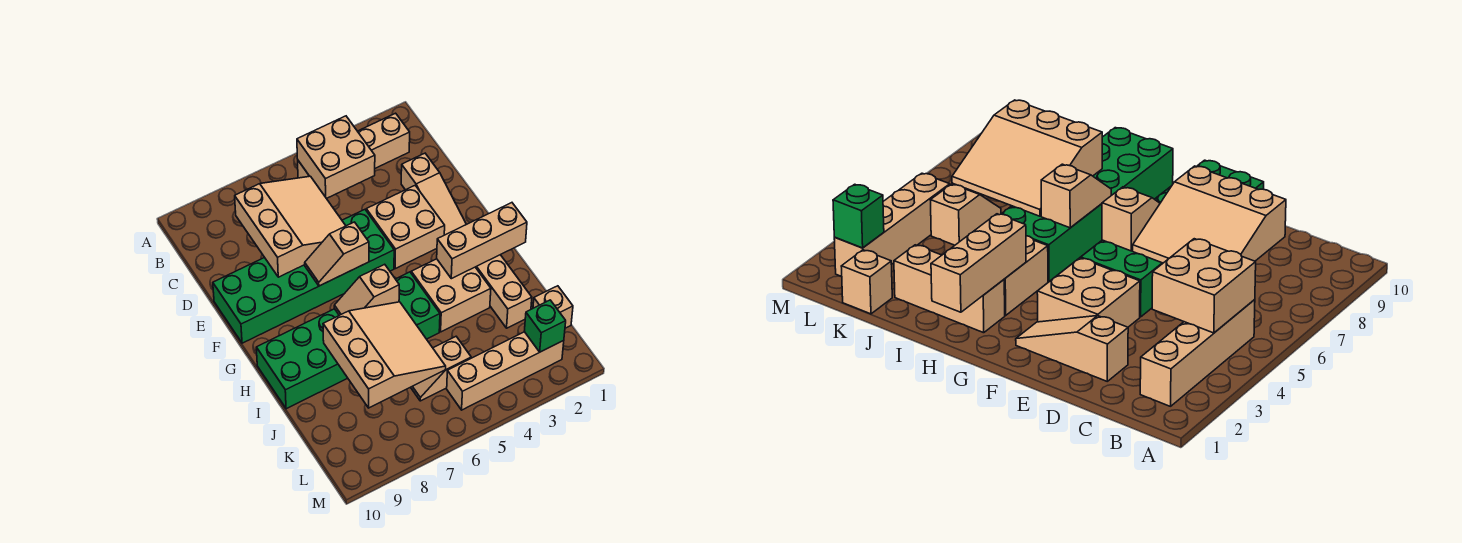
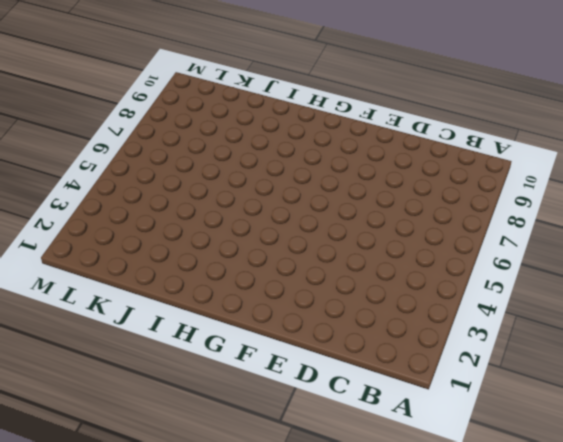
none -> tan brick B2:B5 level 1
none -> tan slope D2:F2 level 1 top D
none -> tan brick E3:F4 level 1

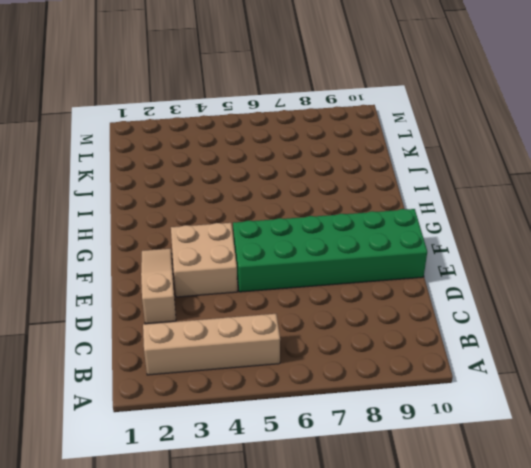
none -> tan brick H2:J2 level 1
none -> tan brick H3:I4 level 1
none -> green brick H5:I10 level 1

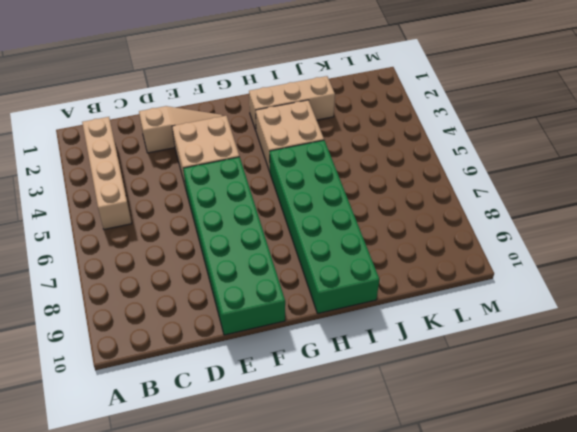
none -> tan brick K1 level 1
none -> tan slope K5:K6 level 1 top 5
none -> tan brick L2:L5 level 1

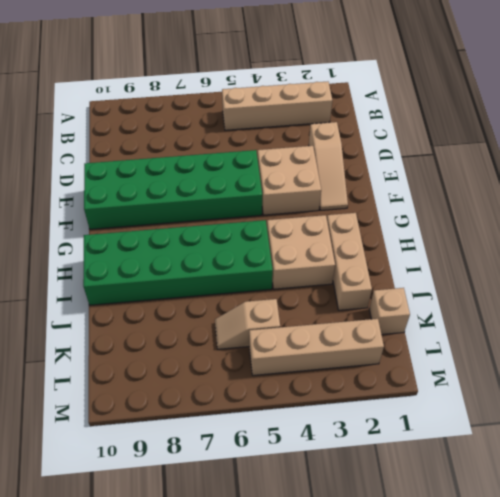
none -> tan brick B4:C5 level 2
none -> tan slope C6:E8 level 2 top 8
none -> tan slope F6:F7 level 2 top 6

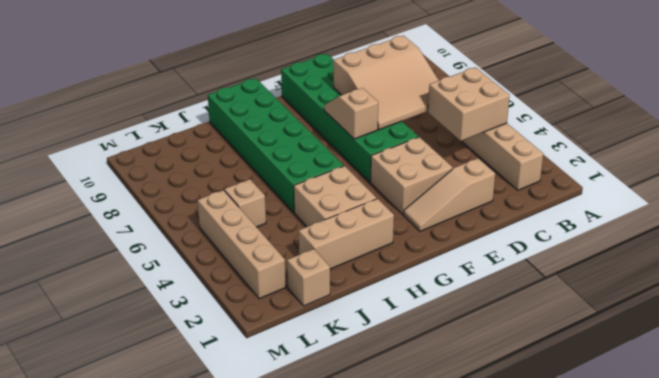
none -> tan brick H1:H3 level 2
none -> tan slope H6:H7 level 2 top 6
none -> tan slope I6:K8 level 2 top 8

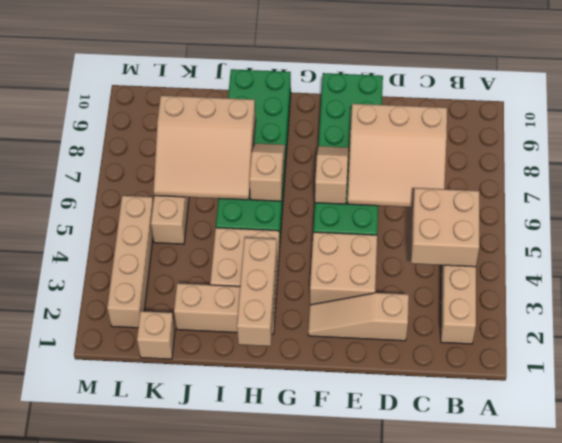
none -> green brick L2 level 2

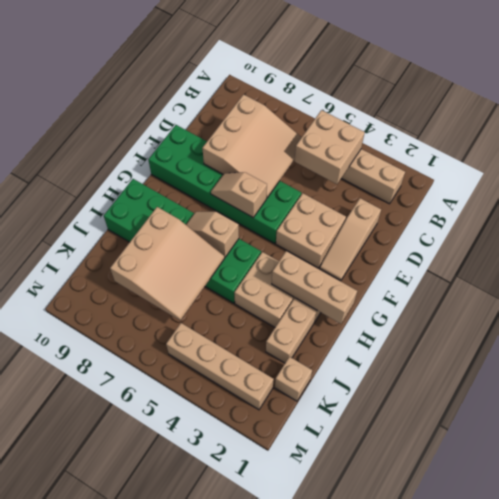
none -> tan slope K5:K6 level 1 top 5
none -> green brick L2 level 2

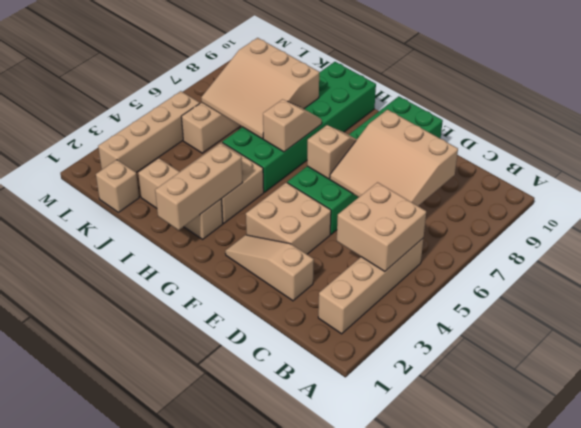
none -> green brick L2 level 2

